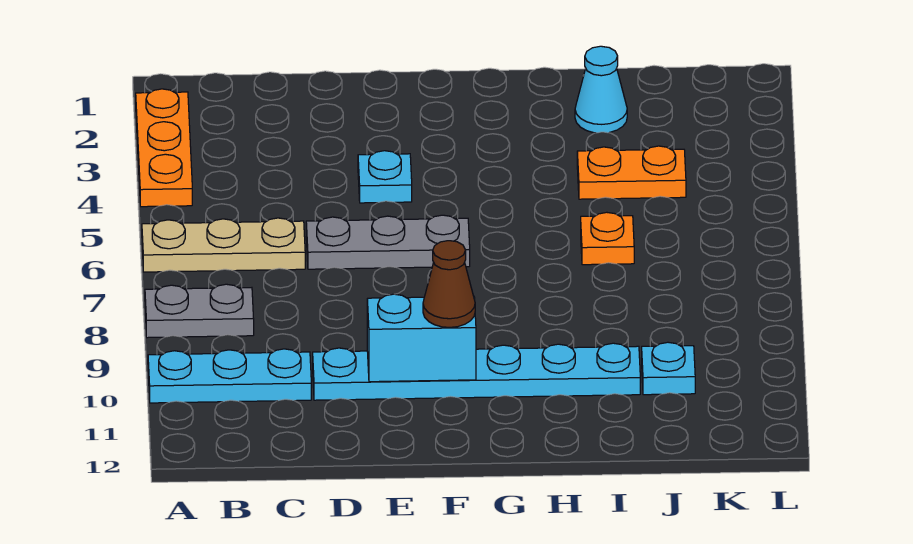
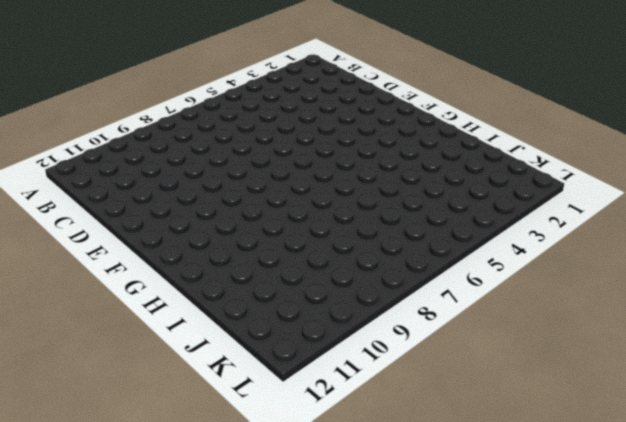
none -> orange plate A2:A4 level 1
none -> tan plate A6:C6 level 1
none -> grey plate A8:B8 level 1

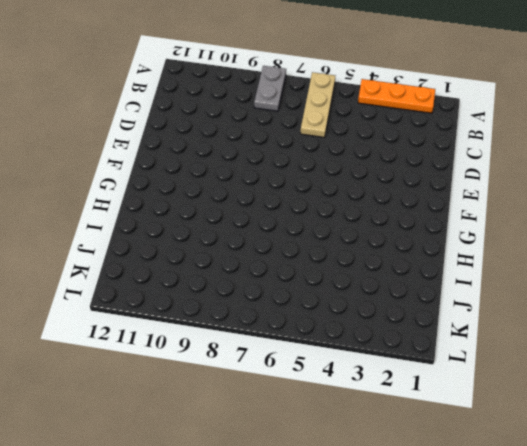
none -> cyan plate A10:C10 level 1
none -> grey plate D6:F6 level 1
none -> cyan plate D10:I10 level 1

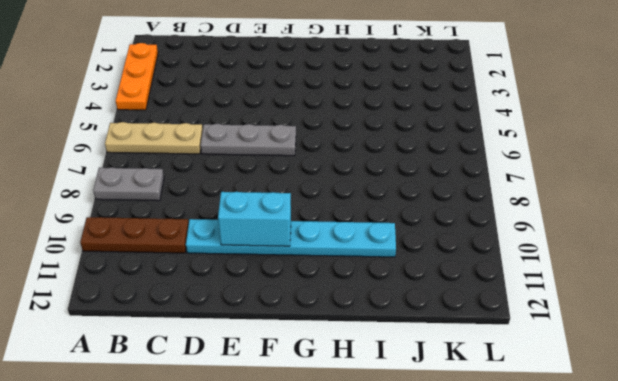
brown plate A10:C10 level 1 -> cyan plate A10:C10 level 1
none -> cyan plate E4 level 1
none -> cyan cone I2 level 1
none -> orange plate I4:J4 level 1

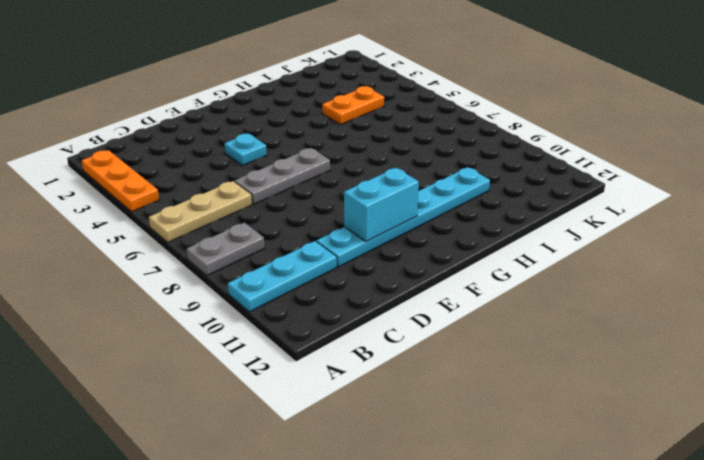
none -> cyan cone I2 level 1
none -> orange plate I6 level 1
none -> cyan plate J10 level 1

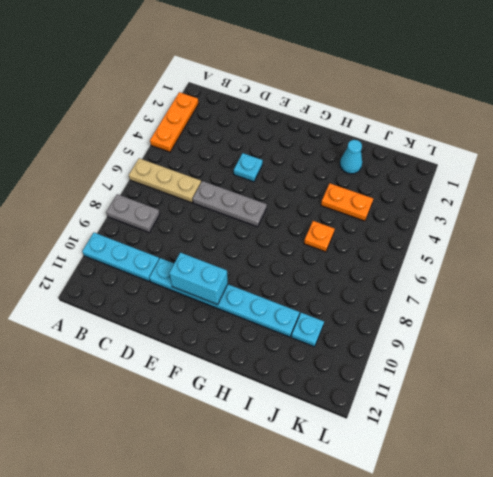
none -> brown cone F10 level 3

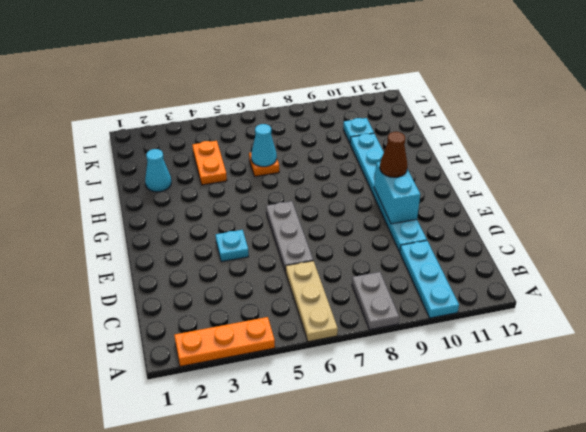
cyan cone I6 level 2 -> none

